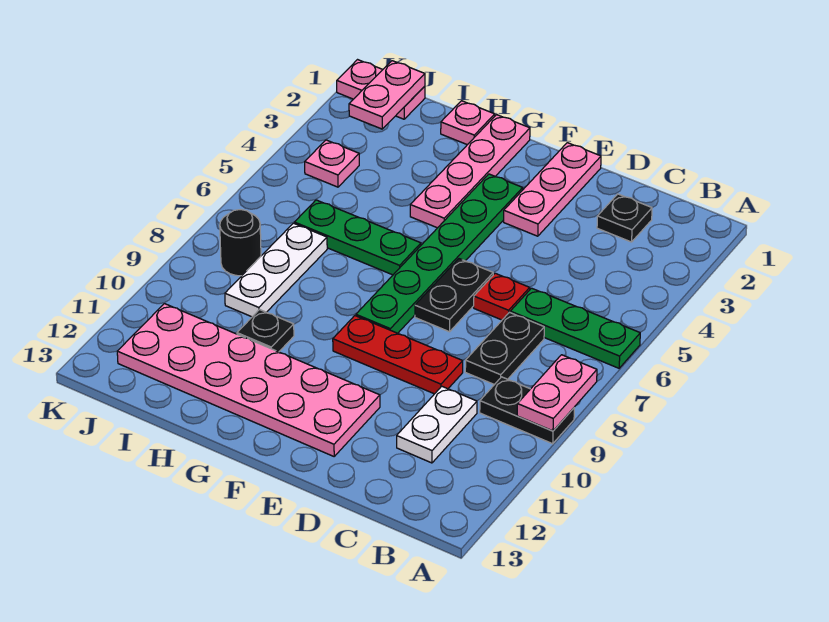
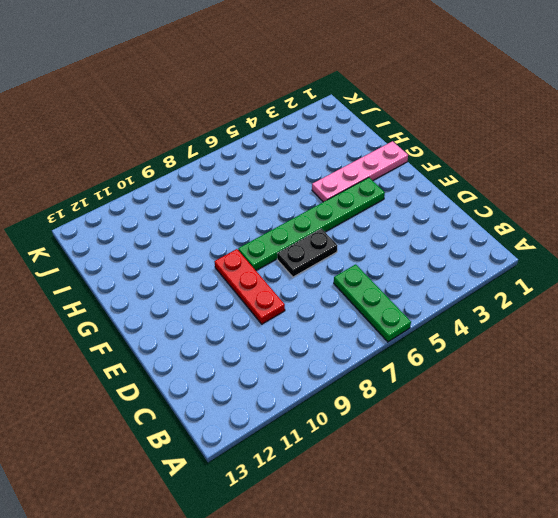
none -> black plate A9:B9 level 1
none -> black plate C2 level 1
none -> black plate C7:C8 level 1

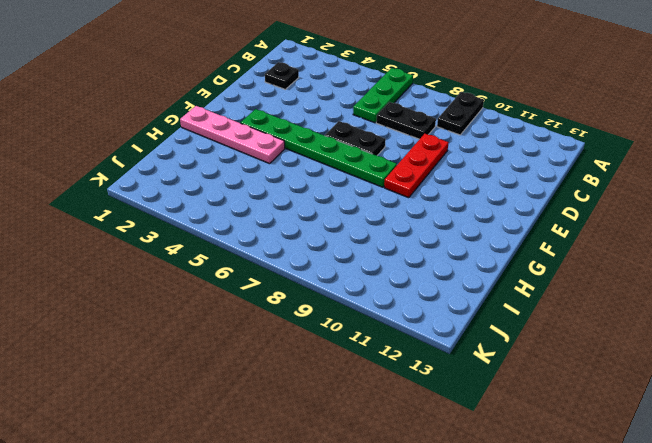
none -> white plate C10:C11 level 1
none -> red plate D6 level 1
none -> pink plate E1:E3 level 1

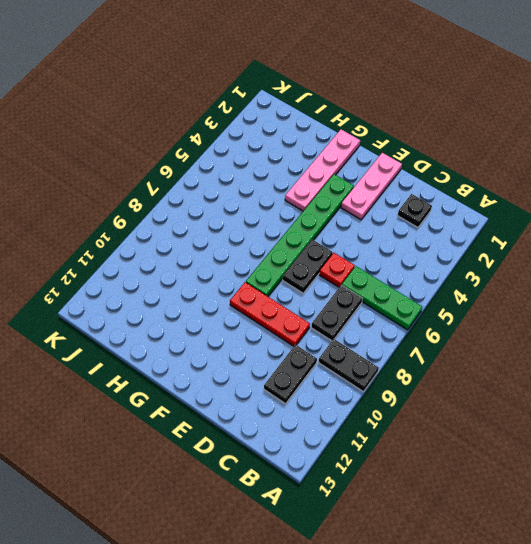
black plate C10:C11 level 1 -> white plate C10:C11 level 1
none -> pink plate E11:J12 level 1
none -> green plate G6:I6 level 1
none -> pink plate H1 level 1

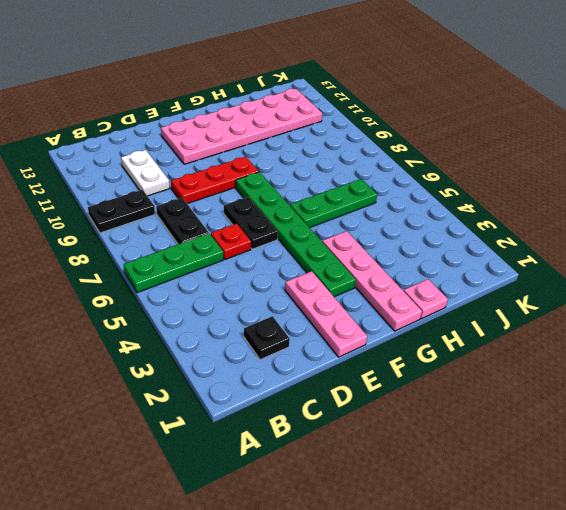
none -> black plate H10 level 1
none -> white plate I7:I9 level 1
none -> pink plate J1:K1 level 1

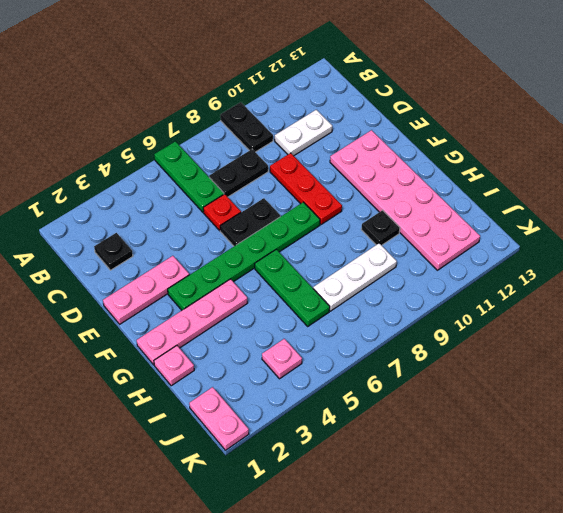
none -> black round brick J8 level 1
none -> pink plate A8:A9 level 2
none -> pink plate J1:J2 level 2

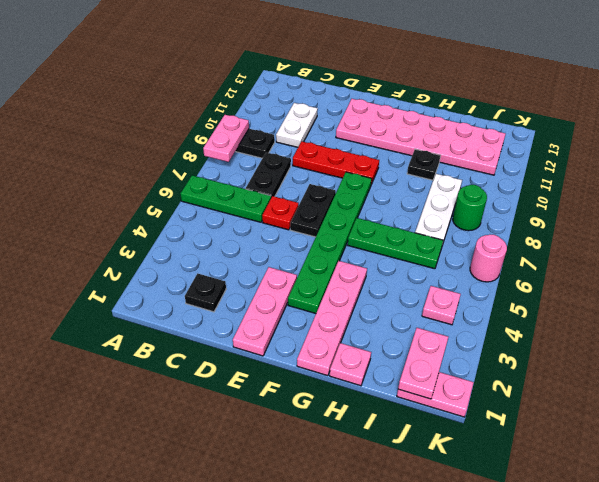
green round brick J8 level 1 -> black round brick J8 level 1
pink round brick K6 level 1 -> none

